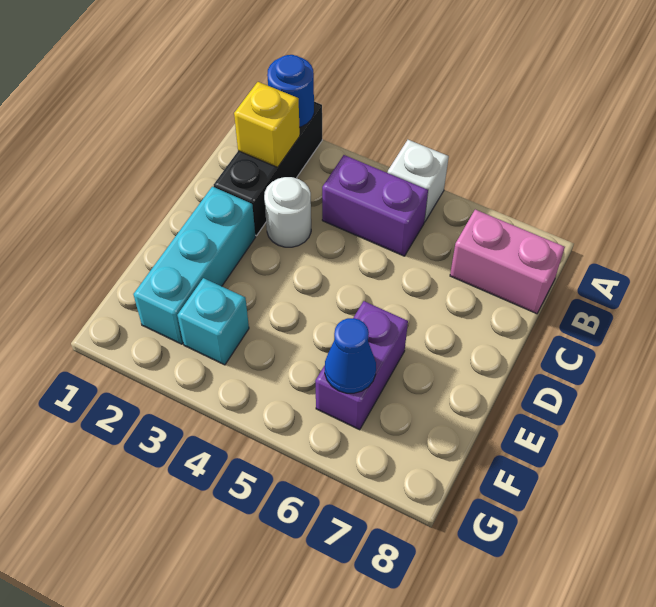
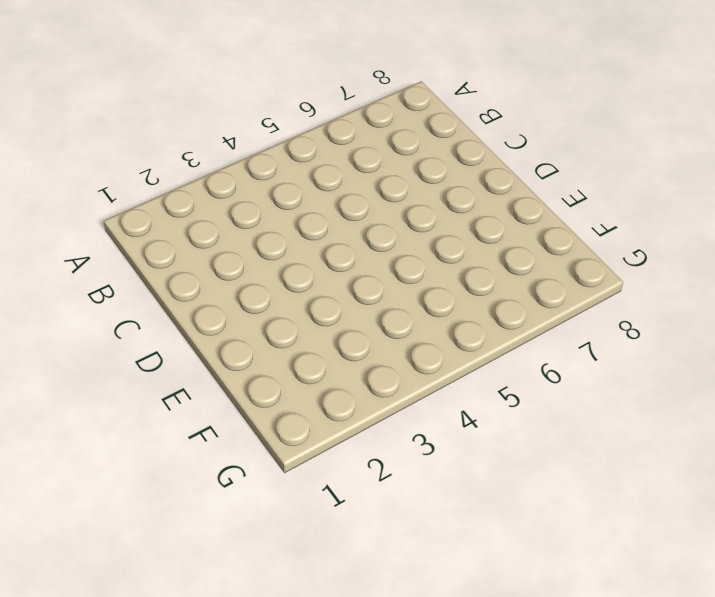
none -> black brick A2:C2 level 1
none -> white brick A5 level 1

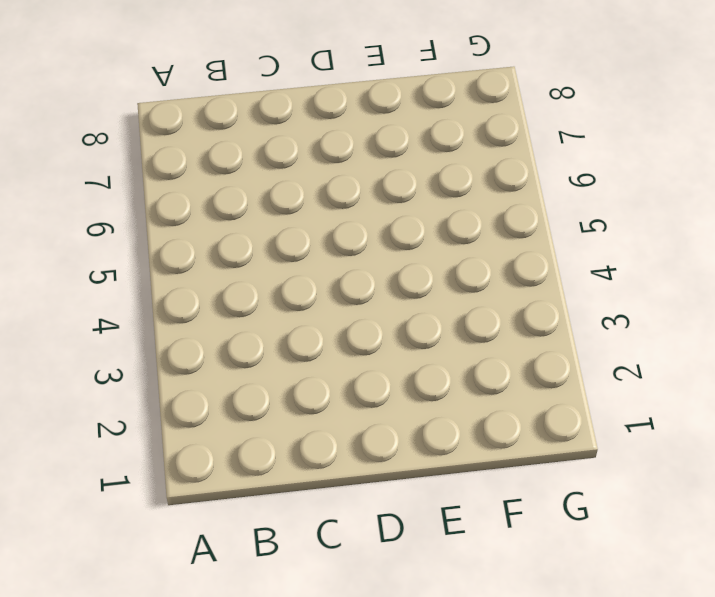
none -> black brick A2:C2 level 1
none -> white brick A5 level 1

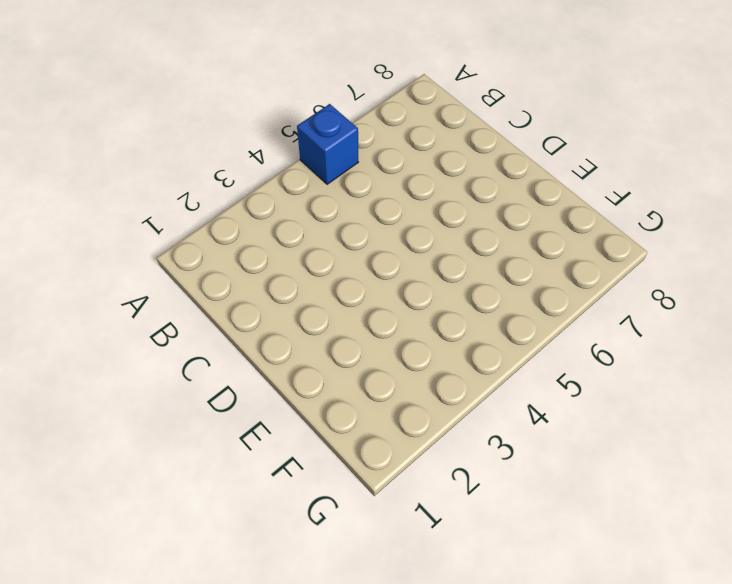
blue brick A5 level 1 -> white brick A5 level 1
none -> black brick A2:C2 level 1
none -> purple brick B4:B5 level 1

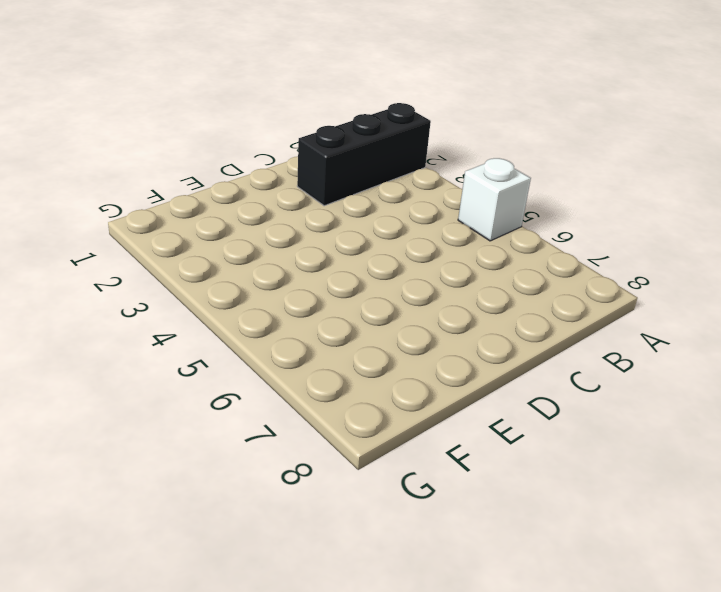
none -> purple brick B4:B5 level 1
none -> pink brick B7:B8 level 1

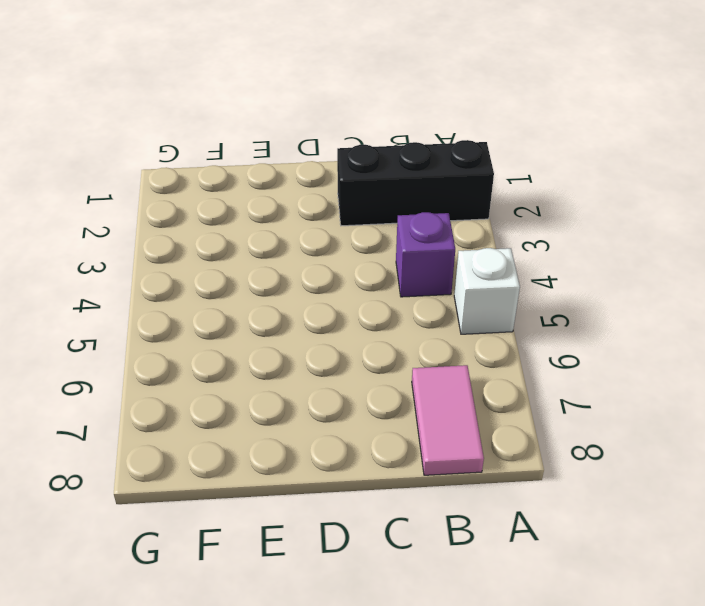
purple brick B4 level 1 -> purple brick B4:B5 level 1
pink tile B7:B8 level 1 -> pink brick B7:B8 level 1
none -> white round brick C3 level 1
none -> cyan brick D2:F2 level 1

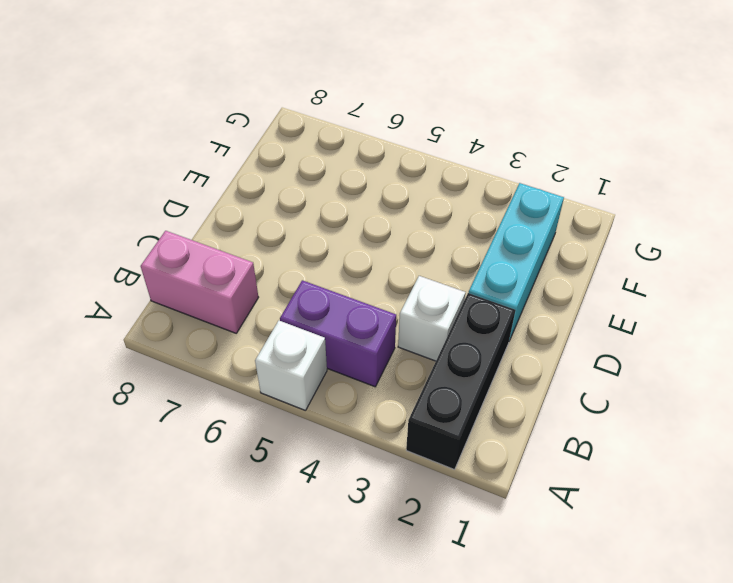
white brick C3 level 1 -> white round brick C3 level 1
none -> purple brick E6:F6 level 1
none -> cyan brick F3 level 1

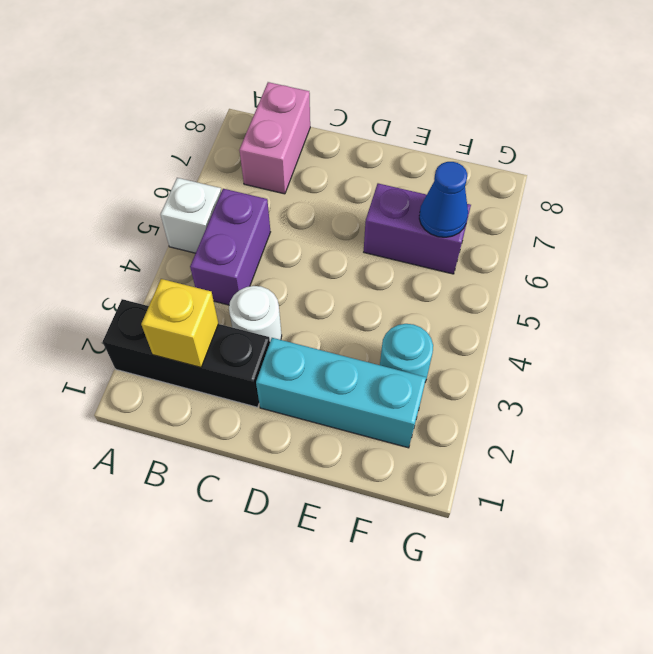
cyan round brick F3 level 1 -> cyan brick F3 level 1
none -> blue round brick A2 level 2

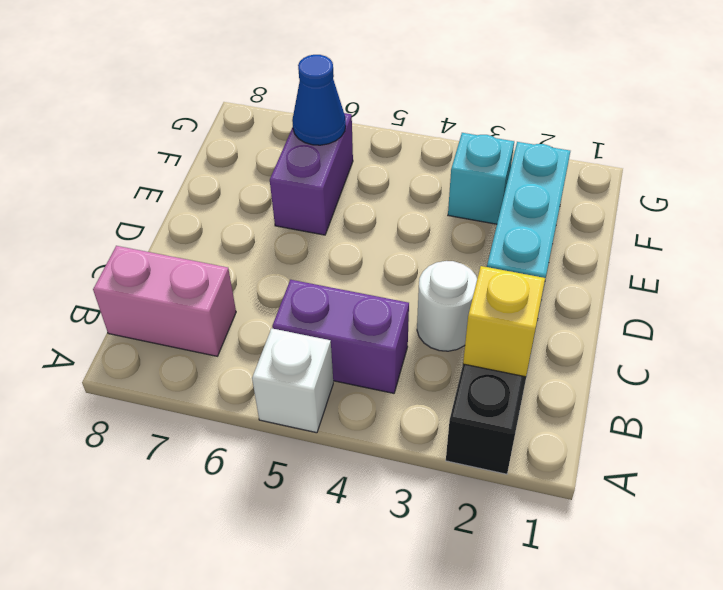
none -> blue round brick A2 level 2

